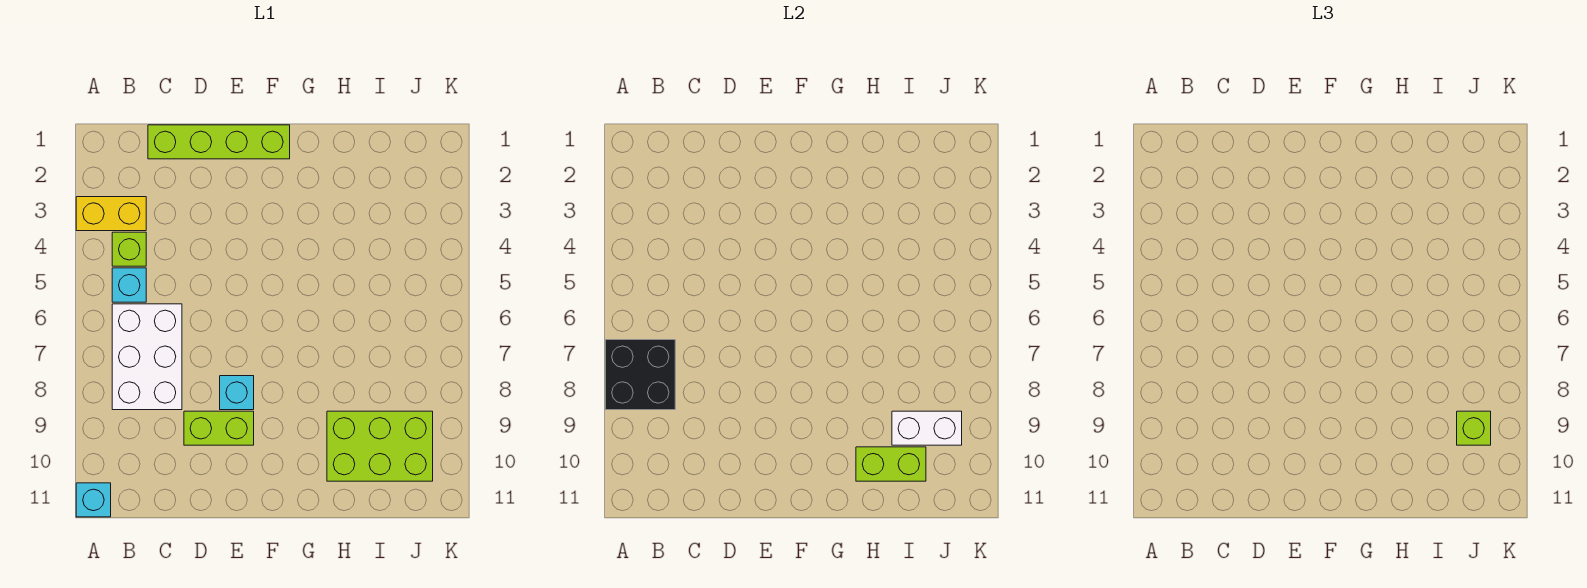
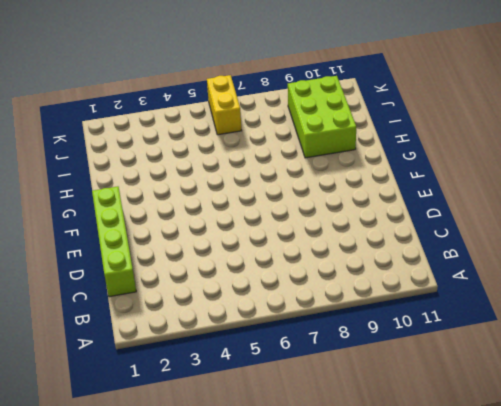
yellow brick J6:K6 level 1 -> yellow brick A3:B3 level 1
none -> cyan brick A11 level 1
none -> lime brick B4 level 1
none -> cyan brick B5 level 1

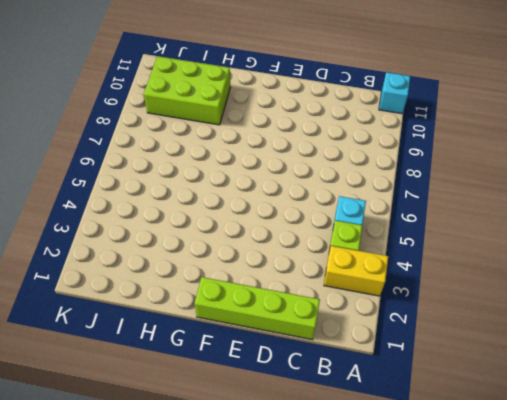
none -> white brick B6:C8 level 1
none -> lime brick D9:E9 level 1
none -> cyan brick E8 level 1

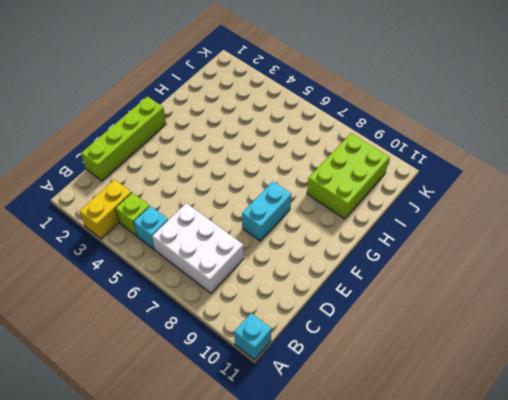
cyan brick E8:F8 level 1 -> cyan brick E8 level 1
none -> lime brick D9:E9 level 1
none -> black brick A7:B8 level 2
none -> lime brick H10:I10 level 2

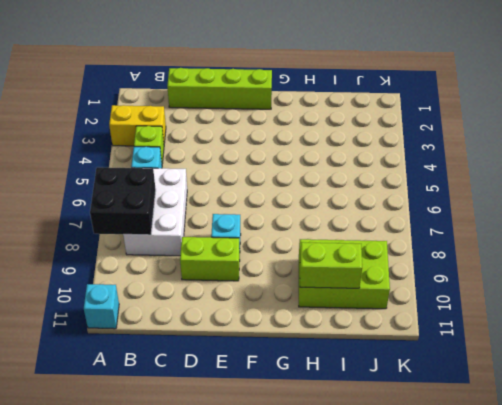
none -> white brick I9:J9 level 2
none -> lime brick J9 level 3

